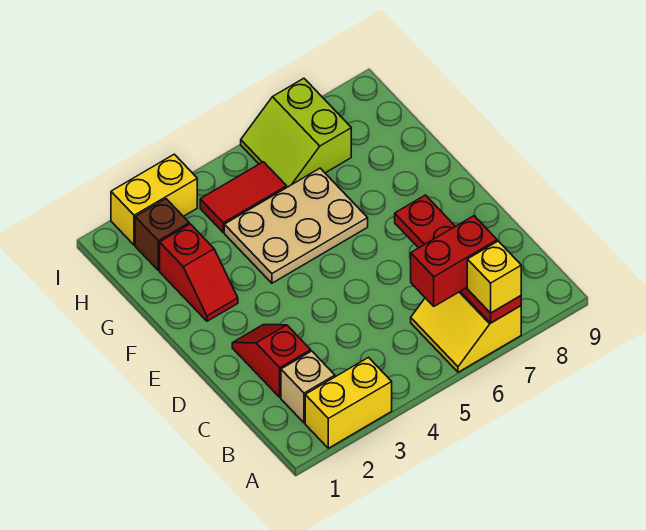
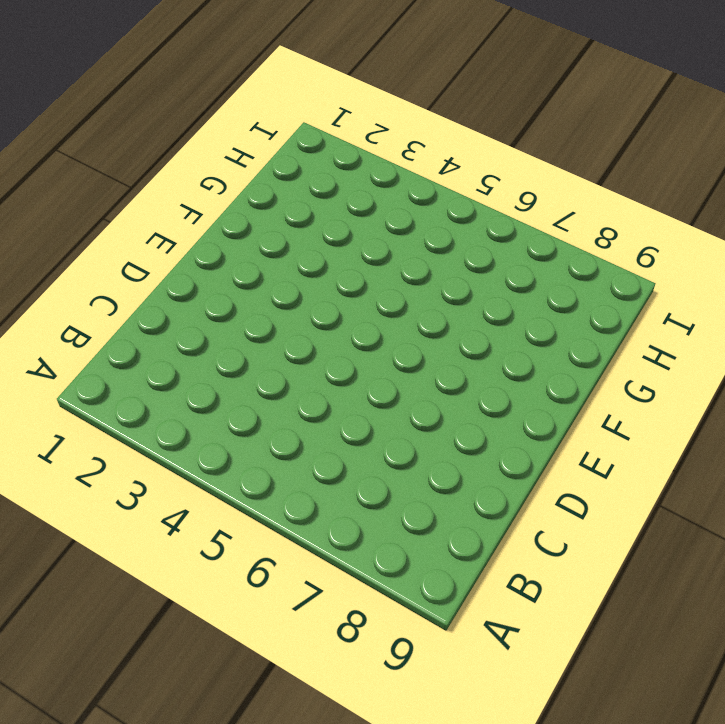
none -> yellow brick A2:A3 level 1
none -> yellow slope A6:B7 level 1 top 7
none -> tan brick B2 level 1

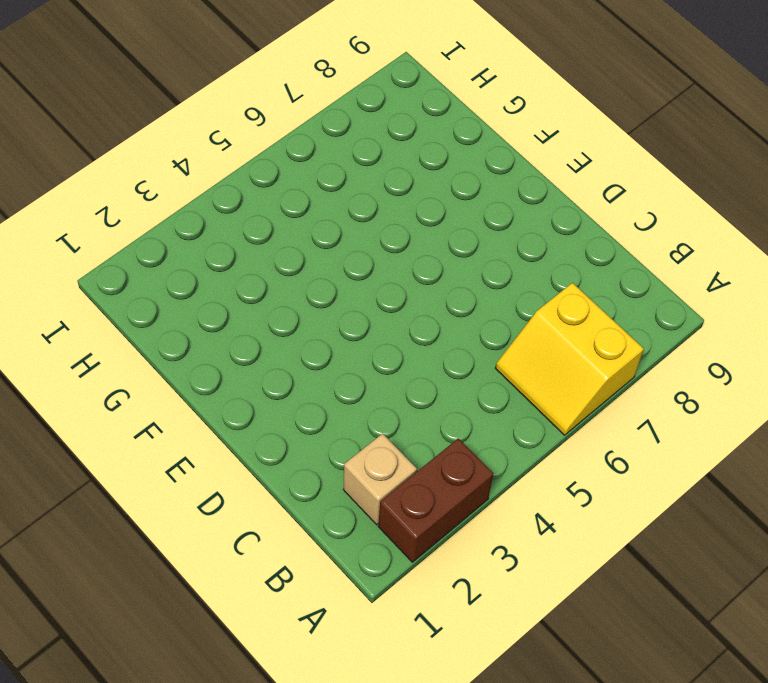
brown brick A2:A3 level 1 -> yellow brick A2:A3 level 1
none -> red slope C2:D2 level 1 top C
none -> red slope F2:G2 level 1 top G
none -> tan plate F4:G6 level 1

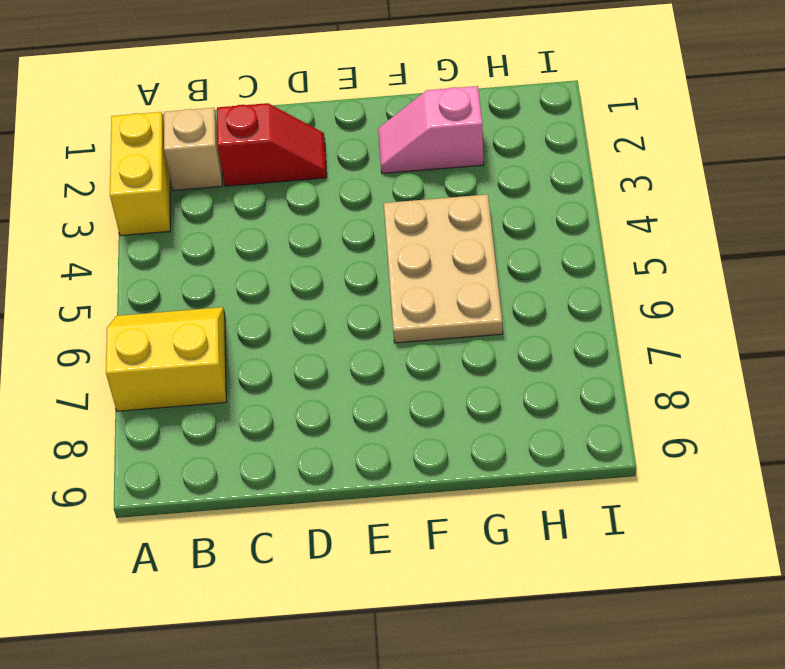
pink slope F2:G2 level 1 top G -> red slope F2:G2 level 1 top G
none -> brown brick H2 level 1
none -> red tile H4:H5 level 1
none -> lime slope H6:I7 level 1 top 7

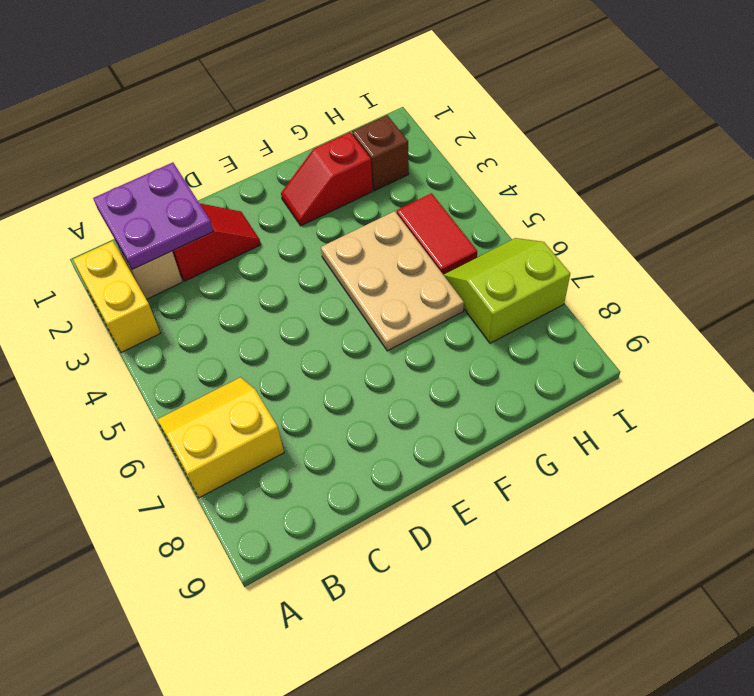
purple plate B1:C2 level 2 -> none
none -> yellow brick I2:I3 level 1
none -> red plate A7:D7 level 2
none -> yellow brick A7 level 3

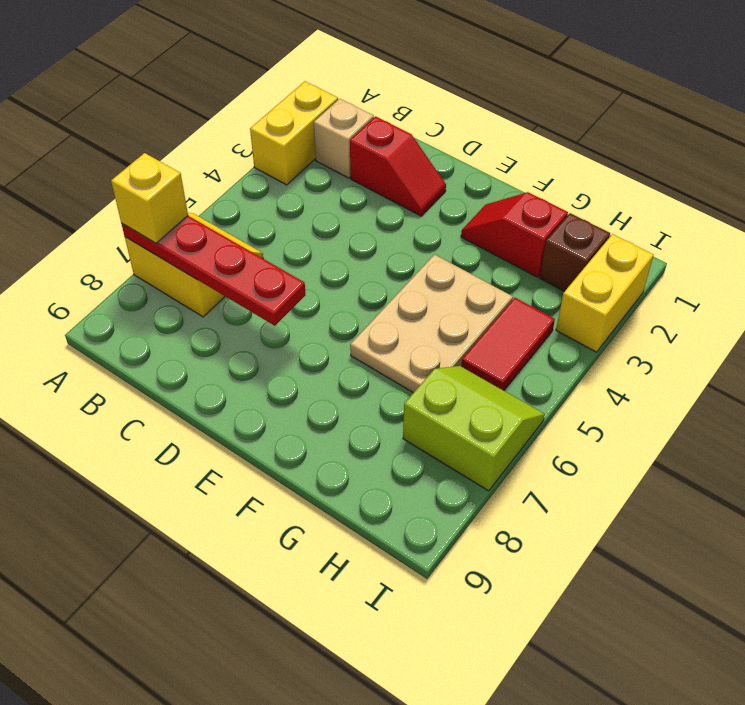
none -> red brick B6:B7 level 3

